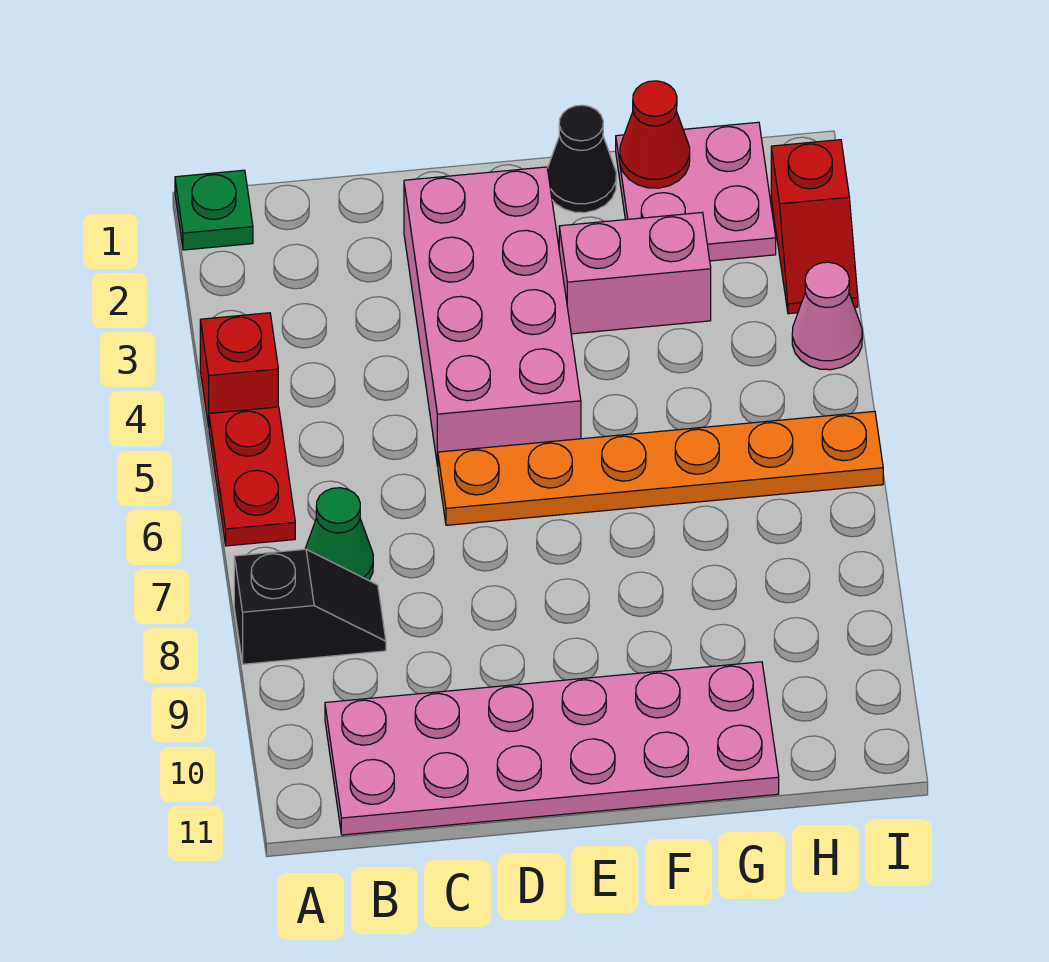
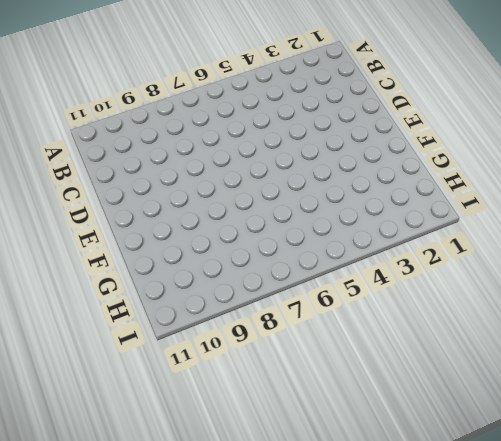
none -> green plate A1 level 1
none -> red brick A4 level 1
none -> red plate A5:A6 level 1

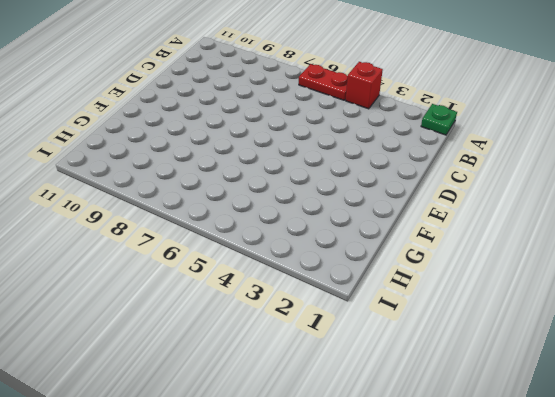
none -> black slope A8:B8 level 1 top A
none -> green cone B7 level 1
none -> pink plate B10:G11 level 1

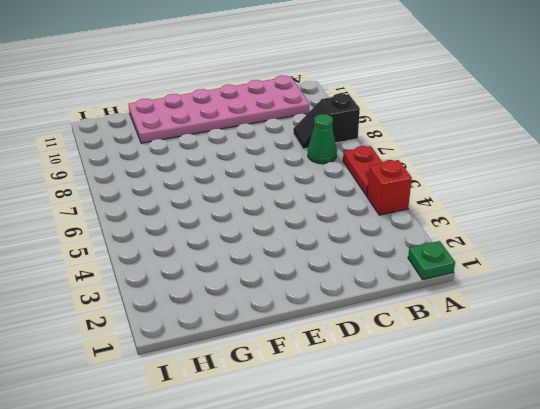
none -> pink brick D2:E5 level 1
none -> orange plate D6:I6 level 1
none -> black cone F1 level 1

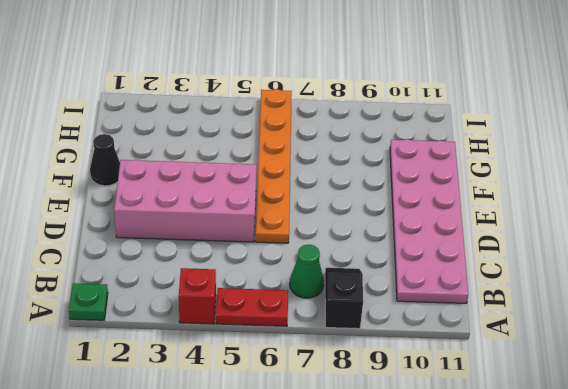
none -> pink brick F3:G3 level 1
none -> pink plate G1:H2 level 1
none -> red slope I2:I3 level 1 top 2

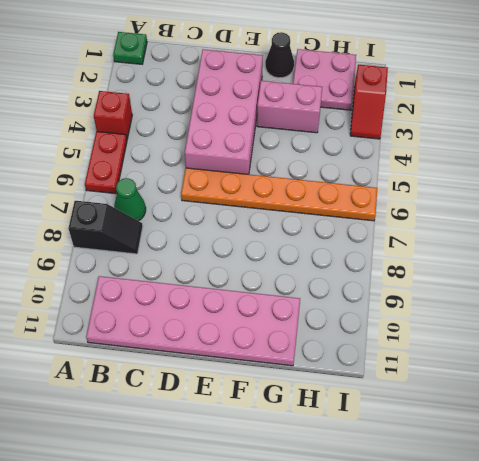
none -> pink cone I4 level 1
none -> red cone G1 level 2

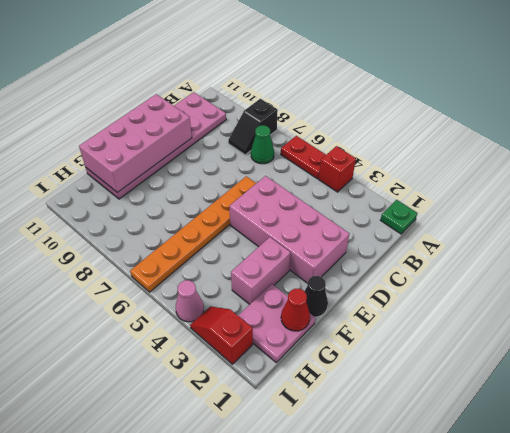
pink brick D10:G11 level 2 -> none

